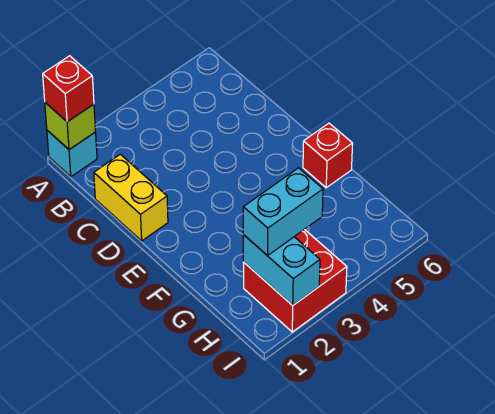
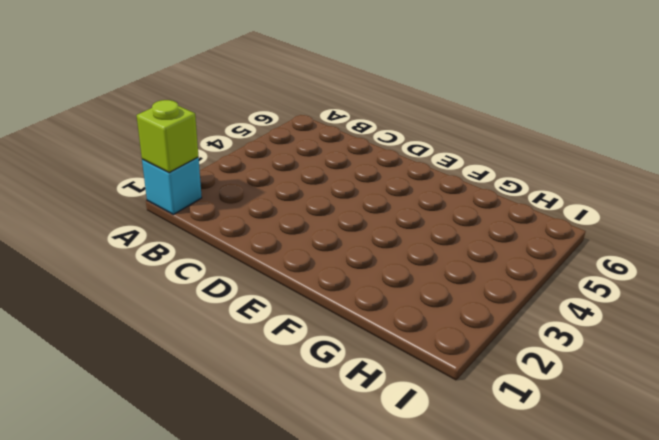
none -> yellow brick C1:D1 level 1
none -> red brick F6 level 1

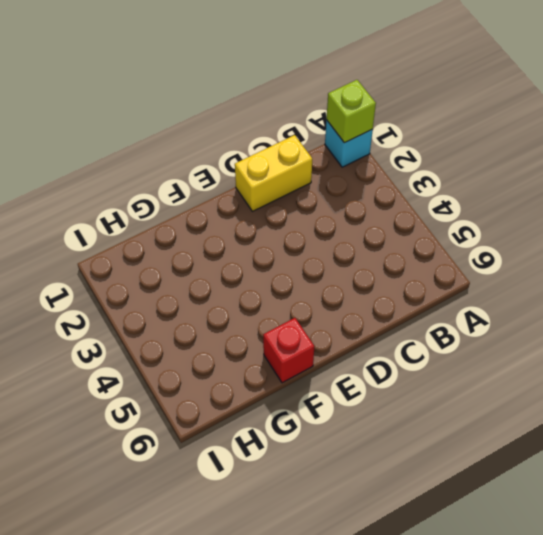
none -> red brick H2:I3 level 1
none -> cyan brick H2:I2 level 2

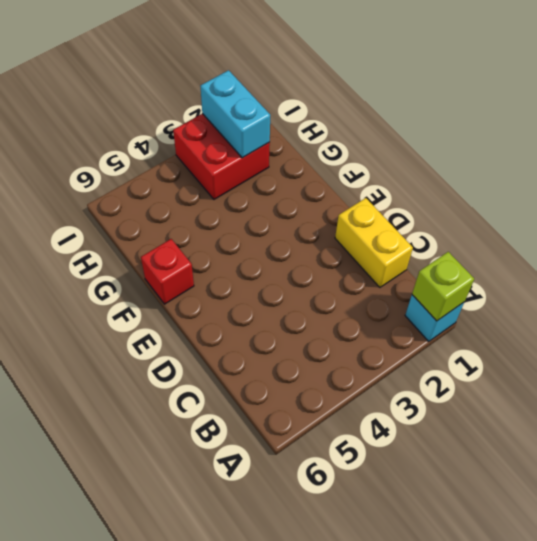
none -> red brick A1 level 3
none -> cyan brick H2:H3 level 3

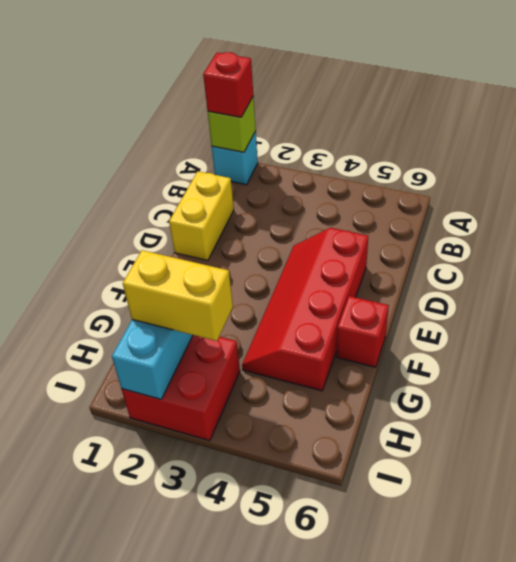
red slope D4:G5 level 1 top 5 -> none
yellow brick H2:H3 level 3 -> cyan brick H2:H3 level 3

